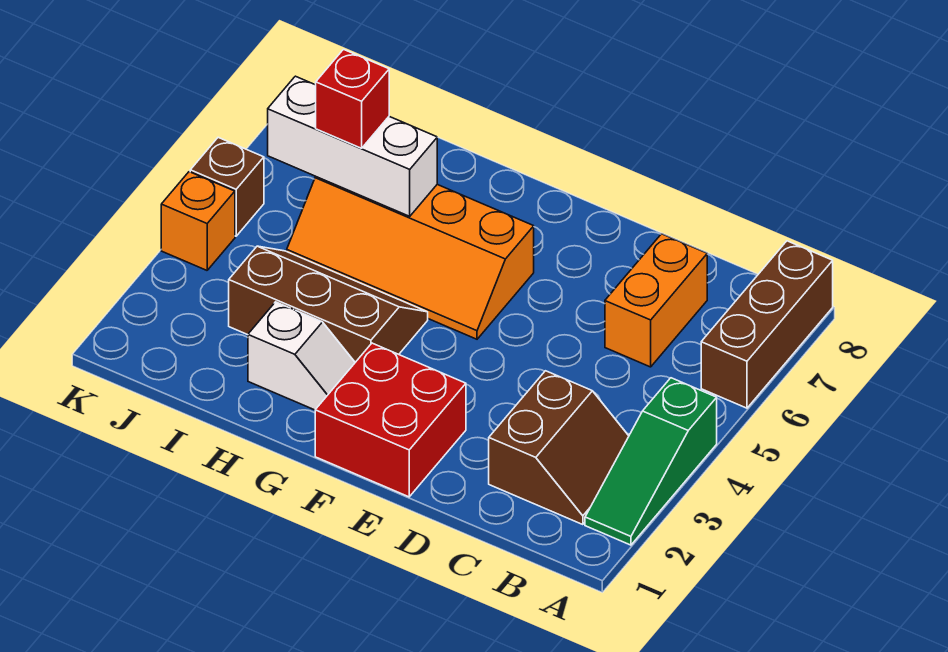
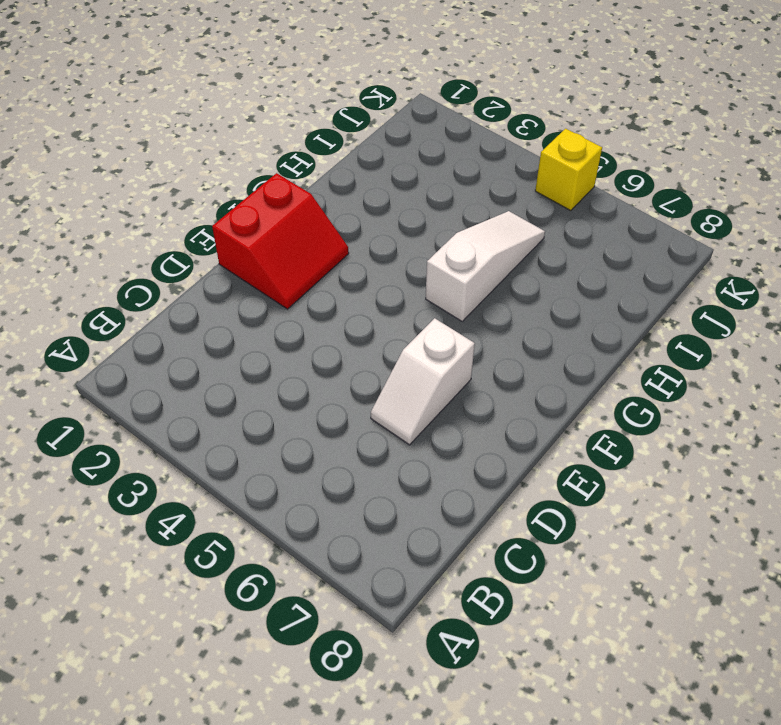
white slope D6:E6 level 1 top E -> white slope G2:H2 level 1 top H
red slope E1:F2 level 1 top 1 -> red brick E1:F2 level 1
white slope G5:I5 level 1 top G -> orange slope F5:I6 level 1 top 6
yellow brick K5 level 1 -> brown brick K5 level 1
none -> green slope A2:A4 level 1 top 4
none -> brown brick A6:A8 level 1
none -> brown slope B2:C3 level 1 top C

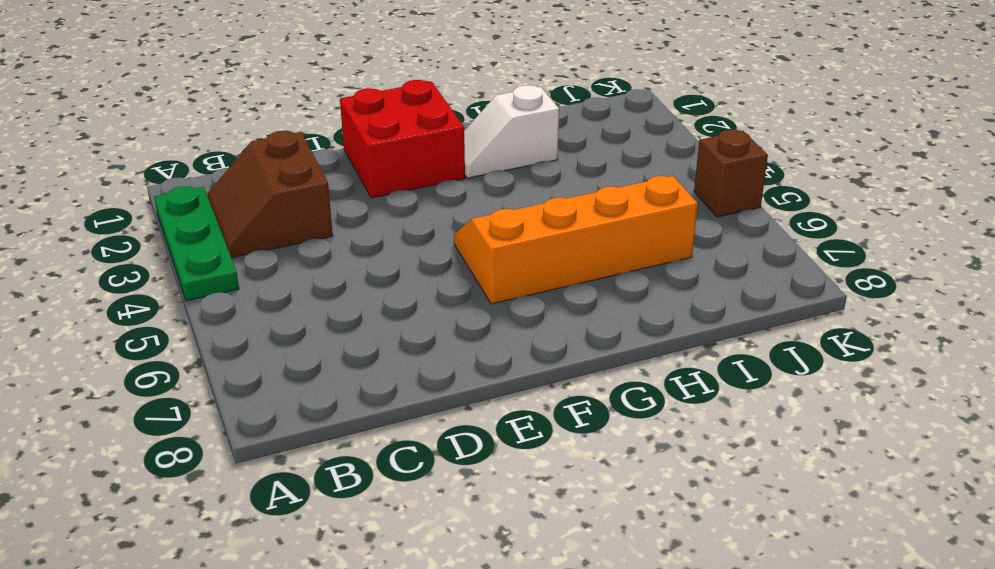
green plate A2:A4 level 1 -> green slope A2:A4 level 1 top 4
none -> brown brick A6:A8 level 1
none -> orange brick C6:C7 level 1
none -> brown slope G3:I4 level 1 top 3

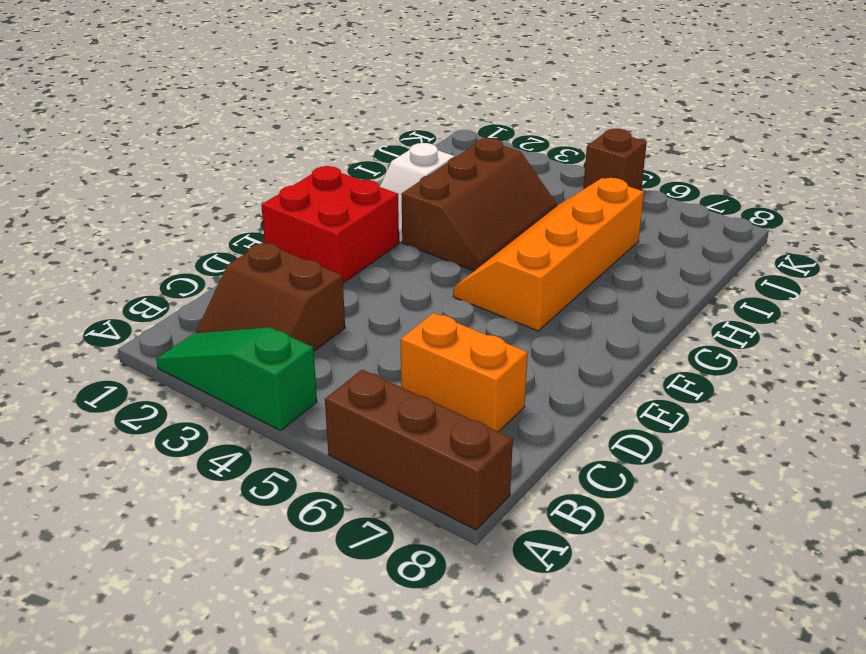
none -> orange brick K4 level 1
none -> white brick H6:J6 level 2
none -> red brick I6 level 3

